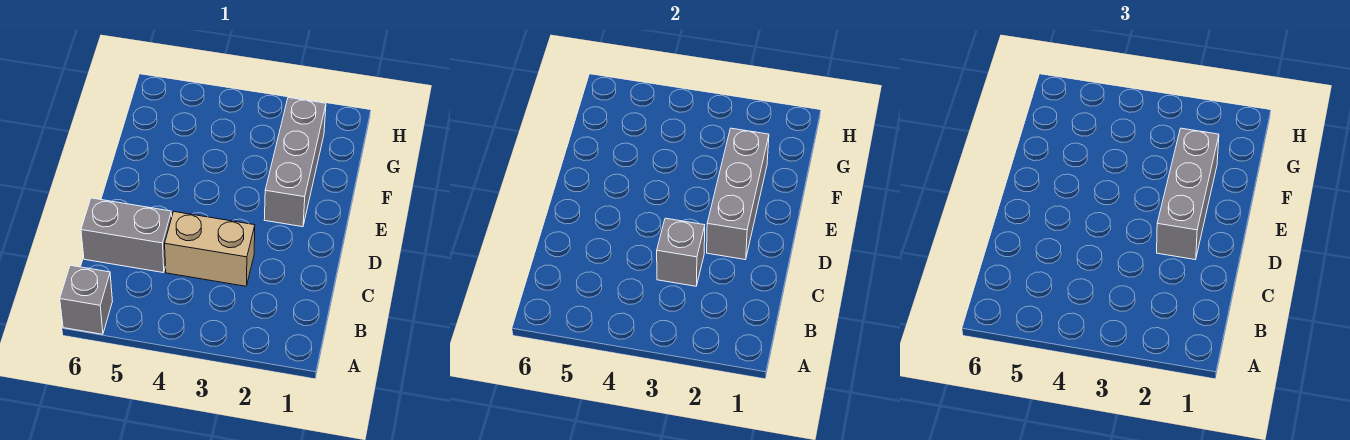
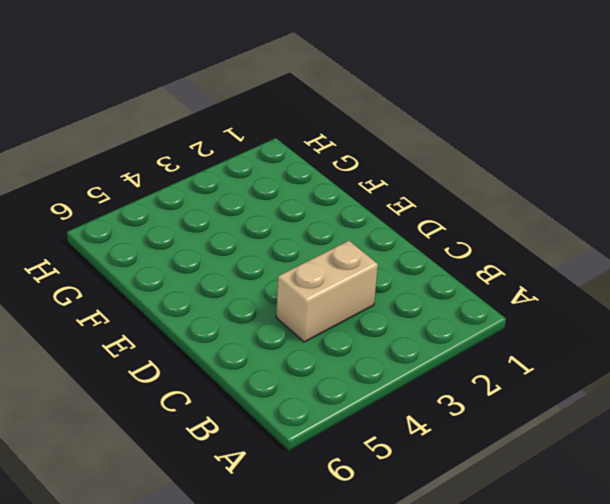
none -> grey brick A6 level 1
none -> grey brick C5:C6 level 1

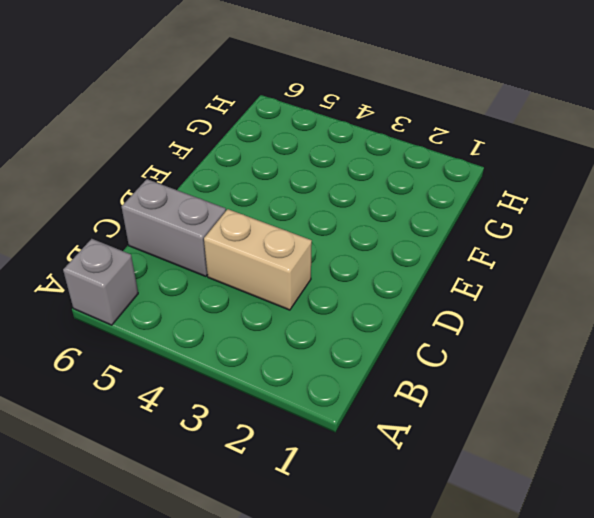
none -> grey brick E2:G2 level 1
none -> grey brick C3 level 2

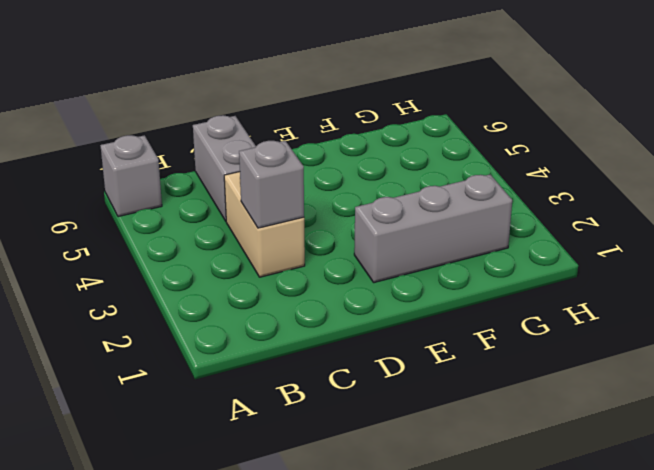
none -> grey brick D2:F2 level 2
none -> grey brick D2:F2 level 3

